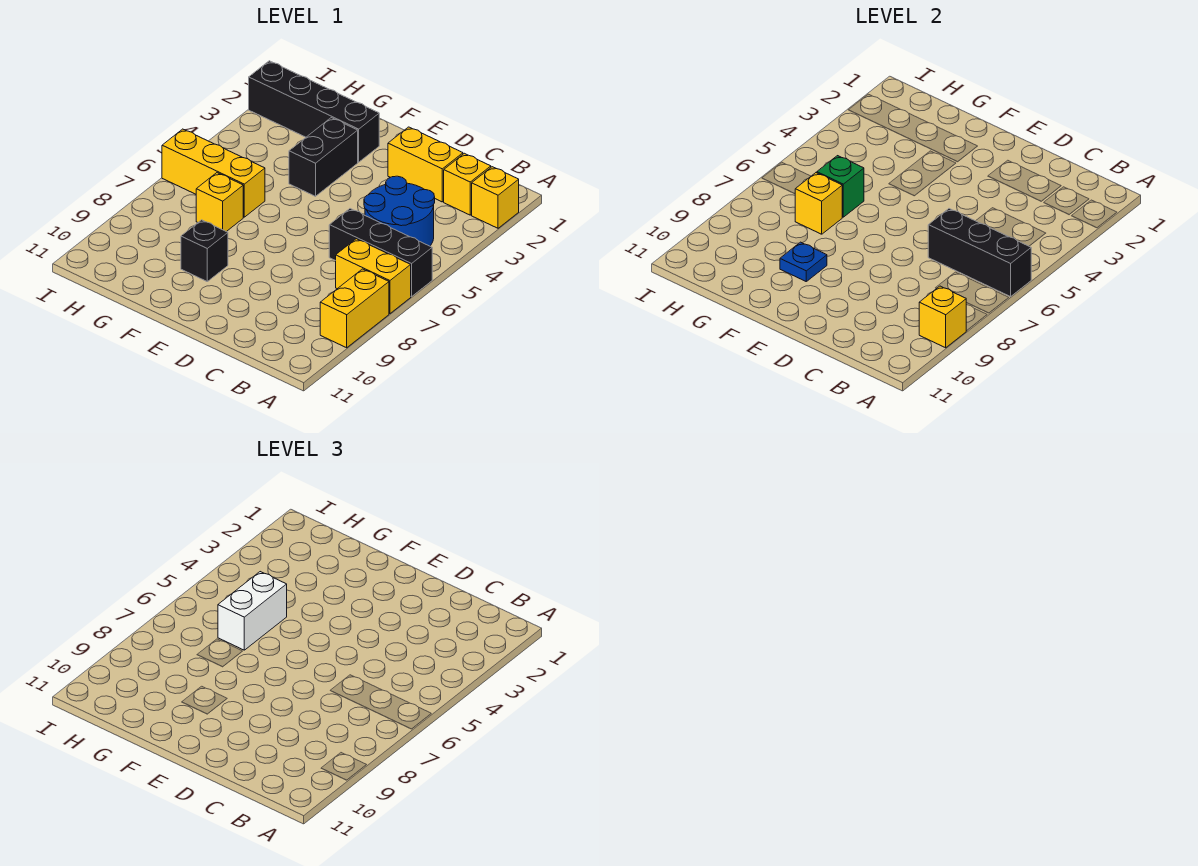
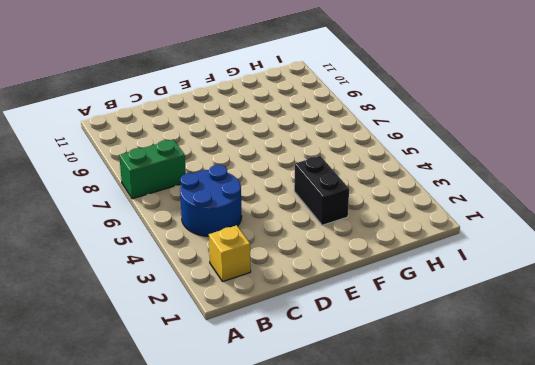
green brick A7:B7 level 1 -> yellow brick A7:B7 level 1
none -> yellow brick A2 level 1
none -> black brick A6:C6 level 1
none -> yellow brick A8:A9 level 1

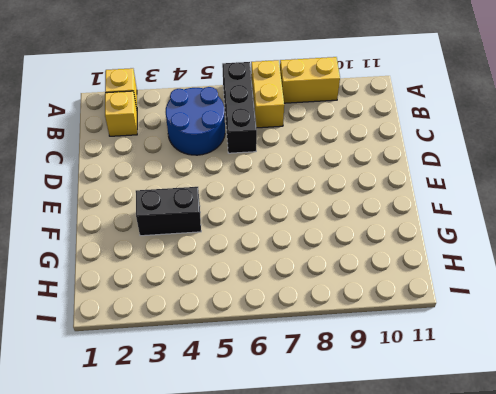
none -> yellow brick C2:D2 level 1
none -> black brick F2:I2 level 1
none -> black brick F9 level 1

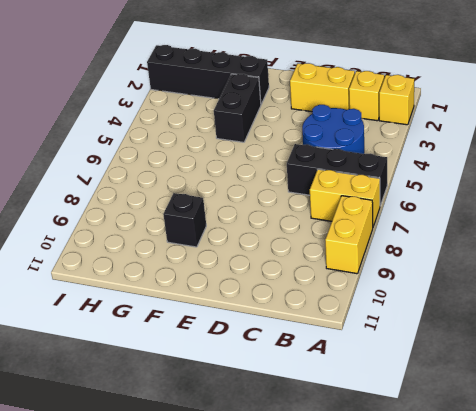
none -> yellow brick G6:I6 level 1
none -> yellow brick G7 level 1
none -> black brick A6:C6 level 2

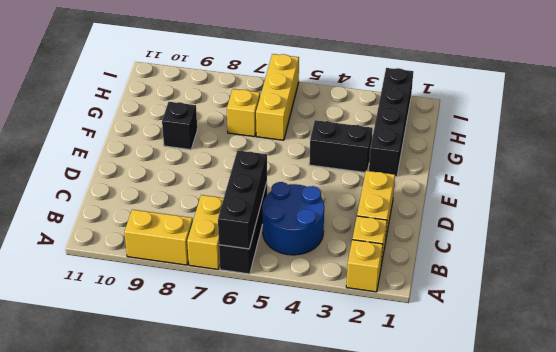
none -> yellow brick A9 level 2
none -> blue plate F9 level 2
none -> green brick G6 level 2

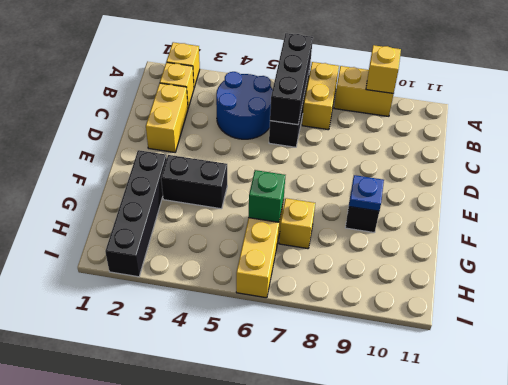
none -> yellow brick G7 level 2
none -> white brick G5:G6 level 3

